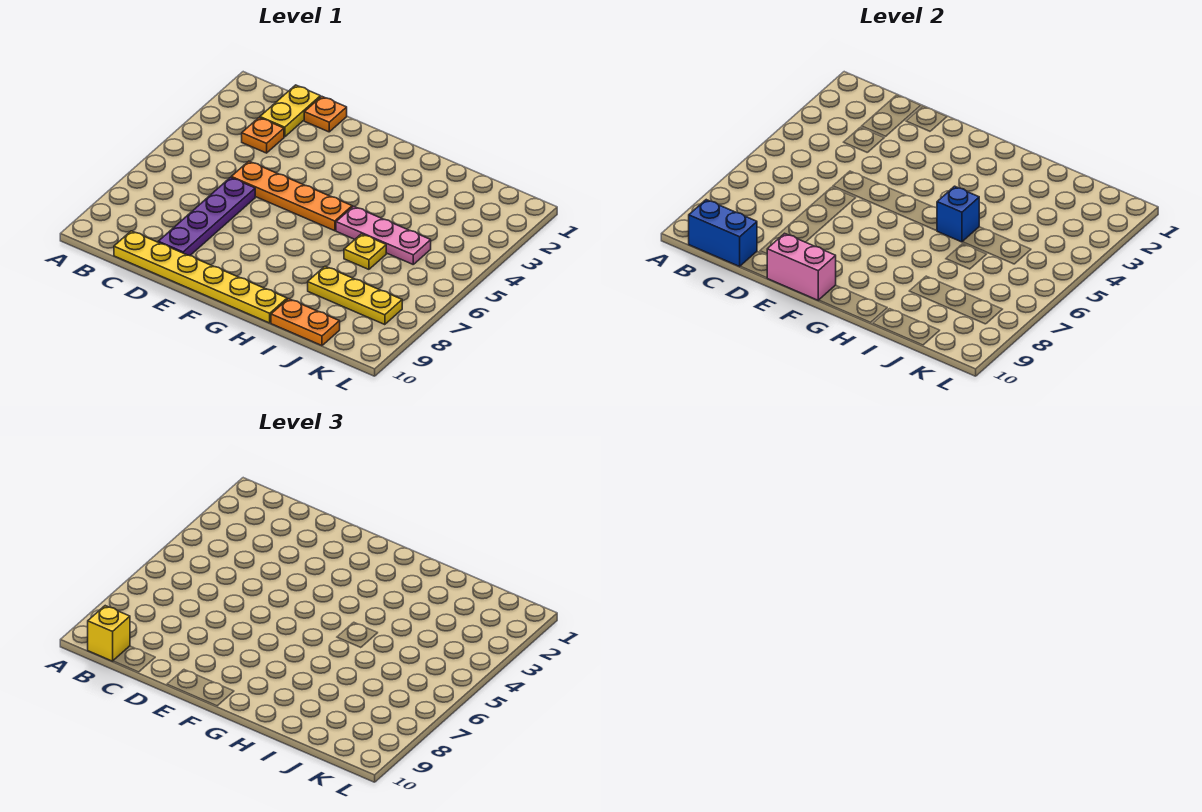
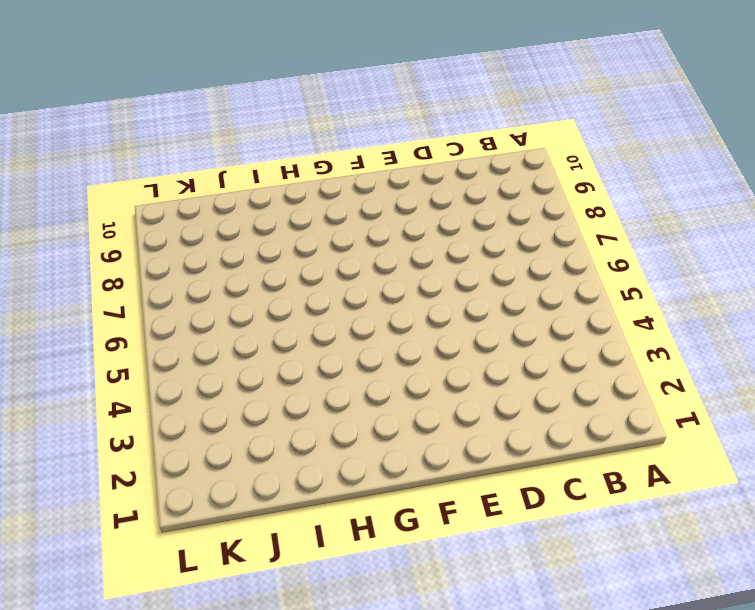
none -> yellow plate C1:C2 level 1
none -> orange plate C3 level 1
none -> yellow plate C10:H10 level 1

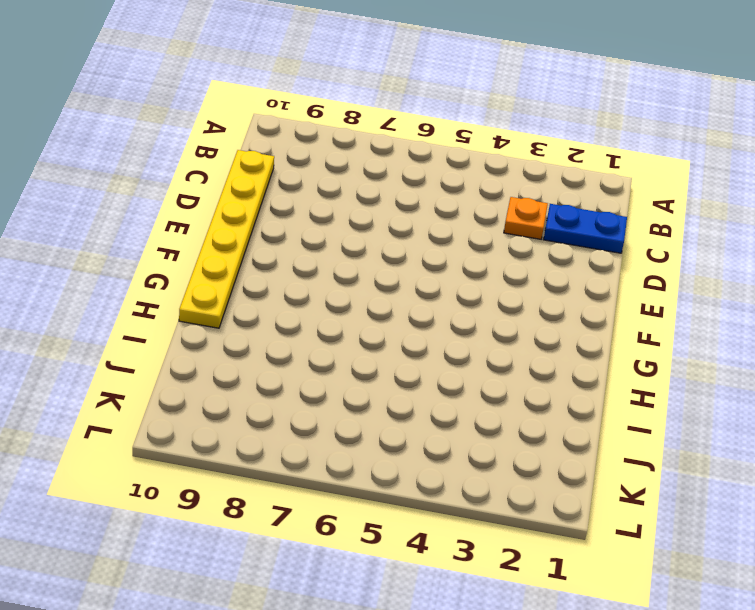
blue plate C1:C2 level 1 -> yellow plate C1:C2 level 1
none -> orange plate D1 level 1
none -> orange plate D5:G5 level 1
none -> purple plate D6:D9 level 1

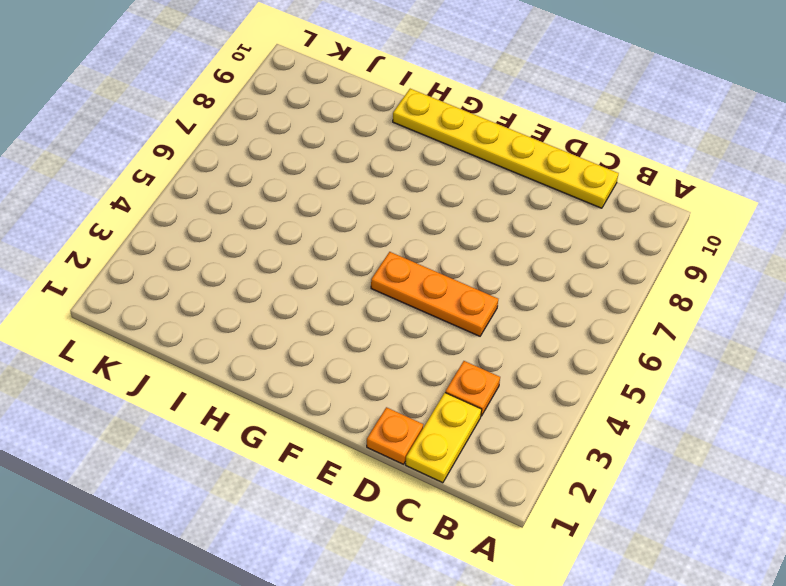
orange plate D5:F5 level 1 -> orange plate D5:G5 level 1
none -> purple plate D6:D9 level 1
none -> pink plate H5:J5 level 1
none -> yellow plate I6 level 1

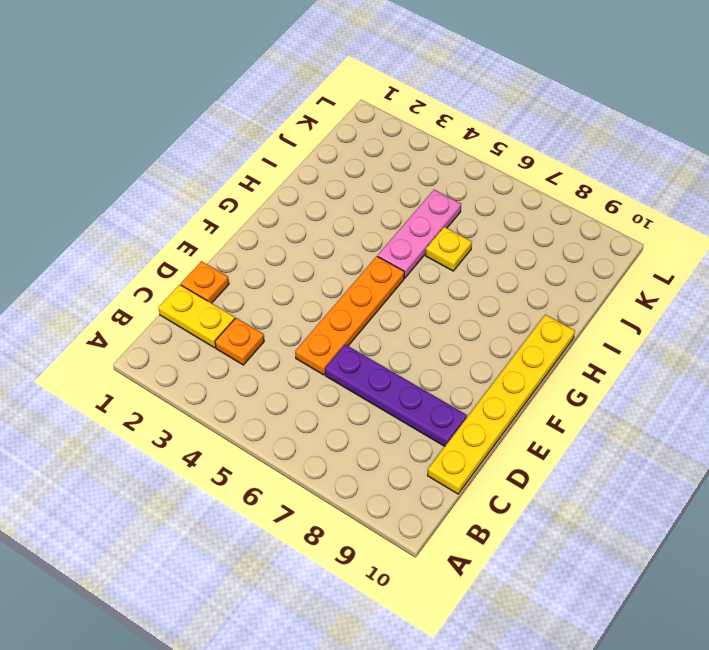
none -> yellow plate I8:K8 level 1
none -> orange plate I10:J10 level 1
none -> blue brick B10:C10 level 2

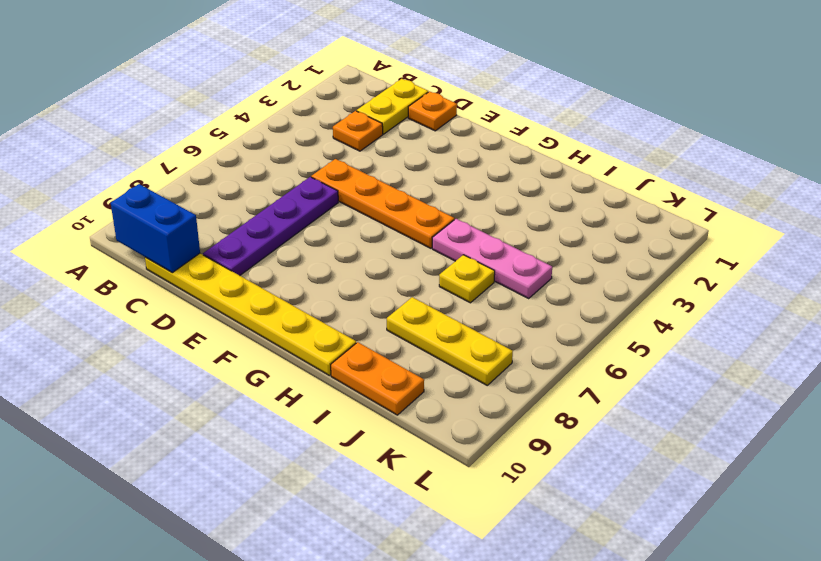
none -> pink brick E10:F10 level 2
none -> blue brick H5 level 2
none -> yellow brick B10 level 3

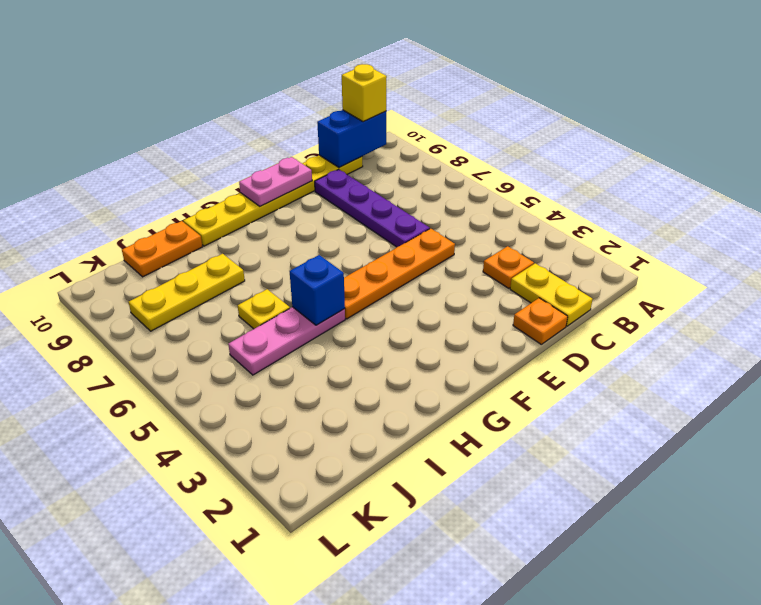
pink plate E10:F10 level 2 -> pink brick E10:F10 level 2

